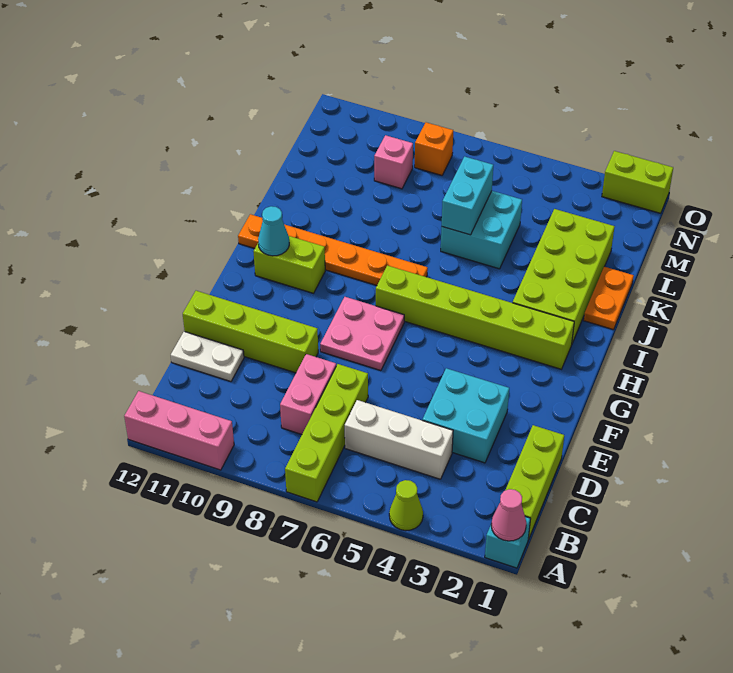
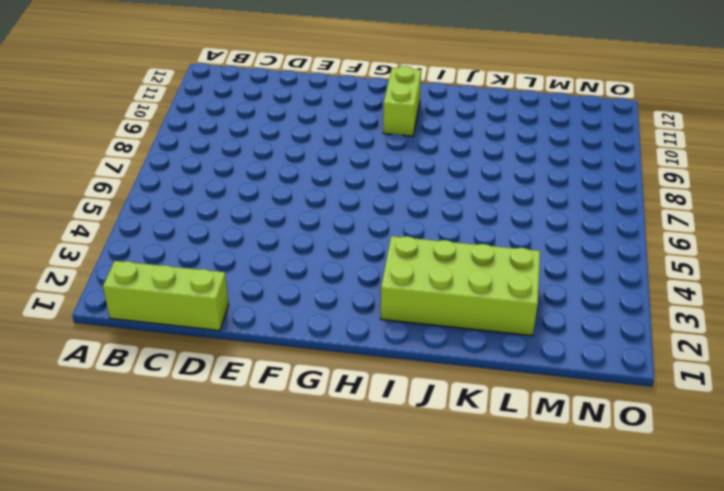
none -> cyan brick A1 level 1
none -> lime cone A4 level 1
none -> lime brick A7:D7 level 1

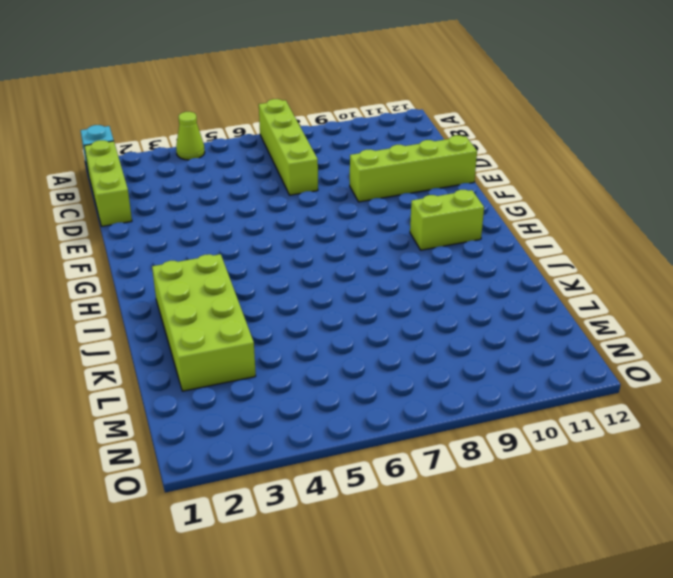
none -> pink brick A10:A12 level 1
none -> white brick C4:C6 level 1
none -> pink brick C8:D8 level 1

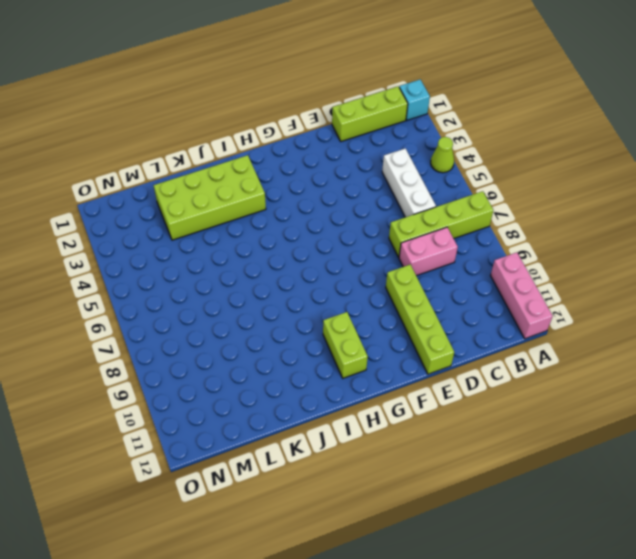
none -> cyan brick D3:E4 level 1
none -> white plate D11:D12 level 1
none -> pink plate F7:G8 level 1

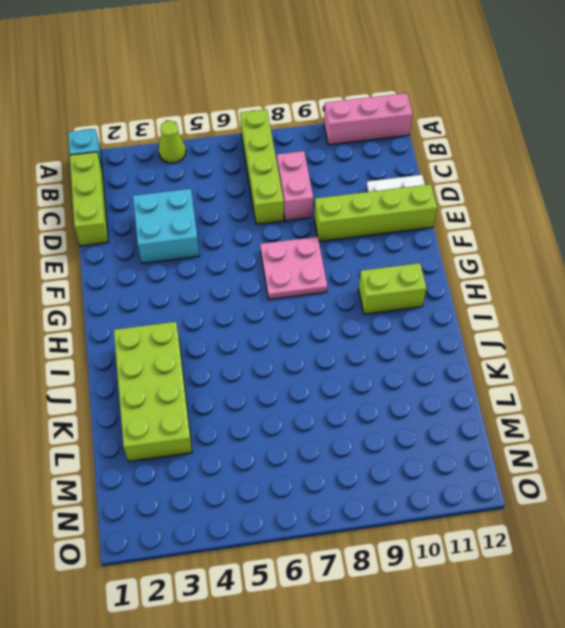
none -> white brick C4:C6 level 1
none -> lime brick H2:H7 level 1
none -> orange plate I7:I12 level 1

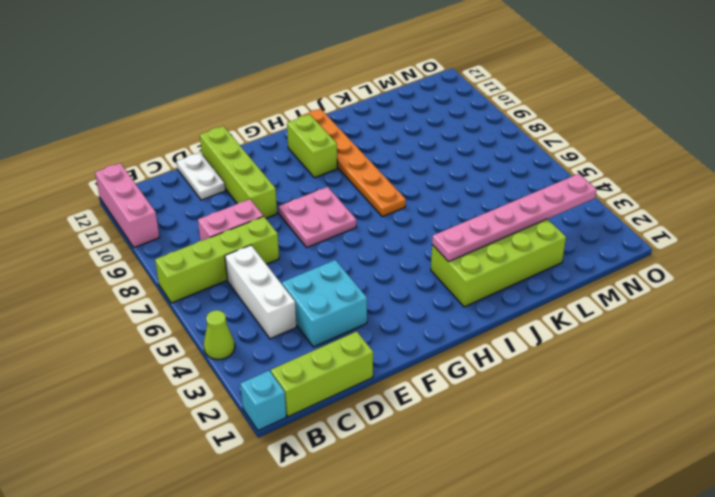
pink plate I3:N3 level 2 -> none
none -> lime brick H2:H7 level 1
none -> orange plate J1:K1 level 1
none -> cyan brick K5:L6 level 1

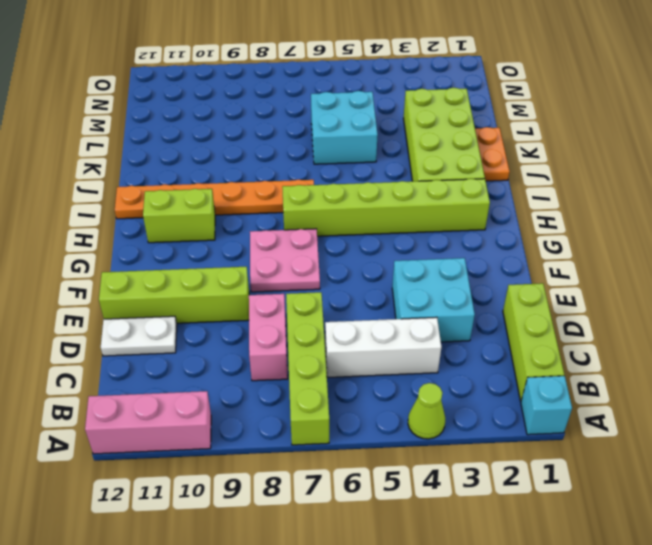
none -> pink brick M9 level 1
none -> orange brick N8 level 1
none -> lime brick O1:O2 level 1

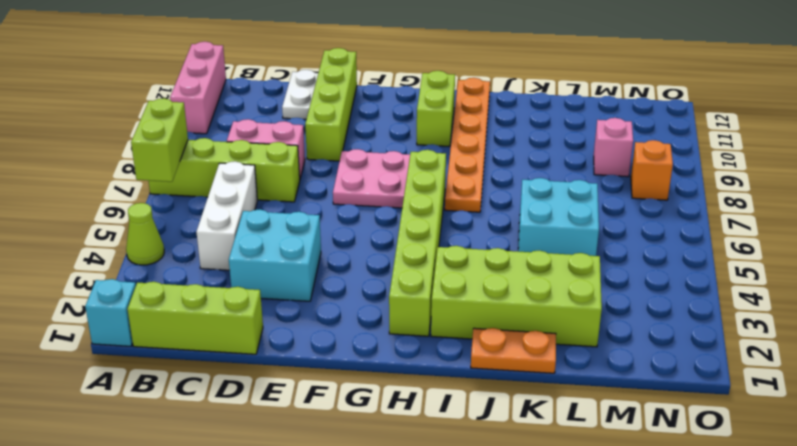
lime brick A6:A7 level 2 -> lime brick O1:O2 level 1
none -> pink cone A1 level 2
none -> cyan cone H11 level 2
none -> cyan brick K6:L6 level 2

